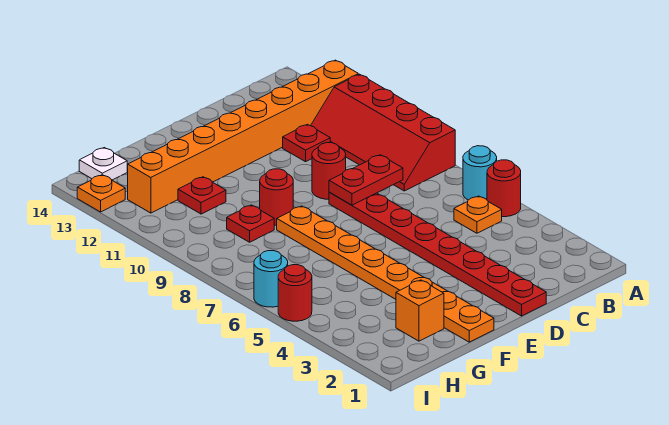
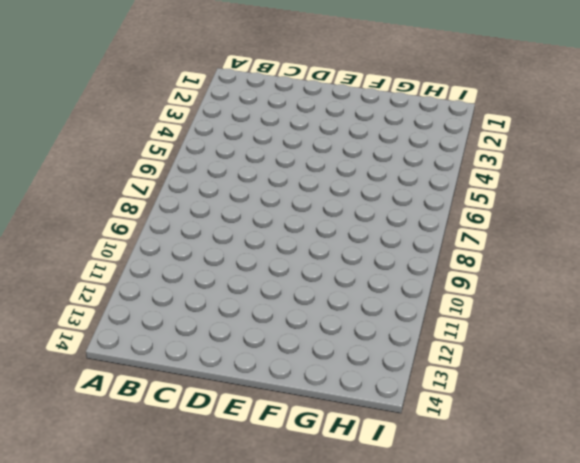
none -> red round brick A5 level 1
none -> cyan round brick A6 level 1
none -> red slope A8:B11 level 1 top A

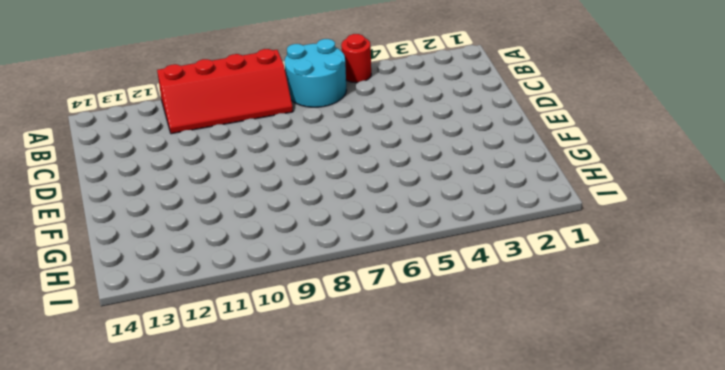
cyan round brick A6:B7 level 1 -> cyan round brick A6 level 1
none -> orange brick A12:H12 level 1
none -> orange plate B5 level 1
none -> red plate C11 level 1

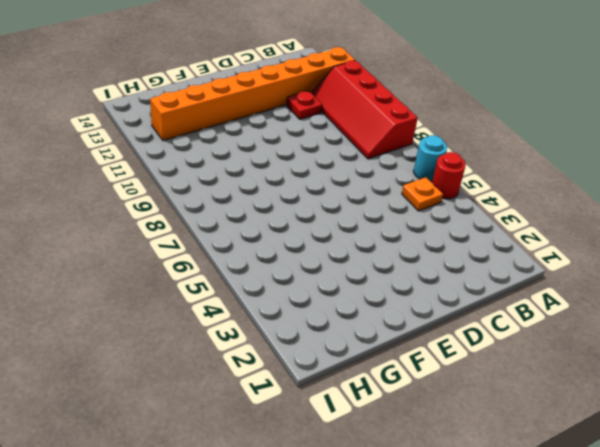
none -> red plate D1:D8 level 1
none -> red round brick D9 level 1
none -> orange plate F1:F8 level 1

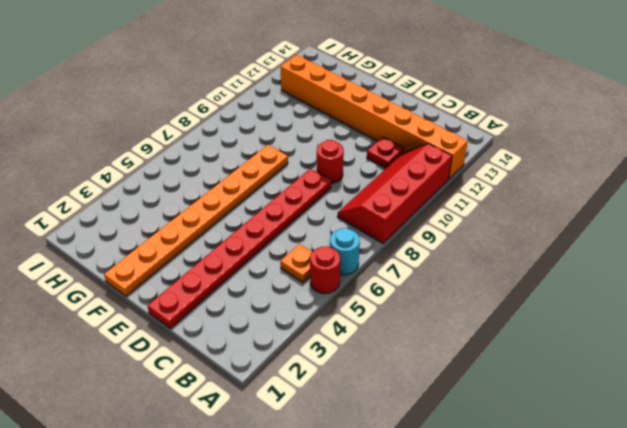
none -> red round brick F9 level 1
none -> orange brick G2 level 1
none -> red plate G9 level 1

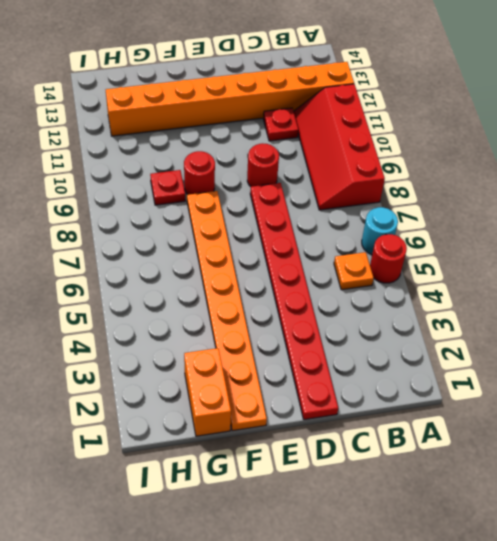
orange brick G1:G2 level 1 -> orange brick G2 level 1
none -> red plate G11 level 1
none -> white plate H14 level 1
none -> red round brick I5 level 1

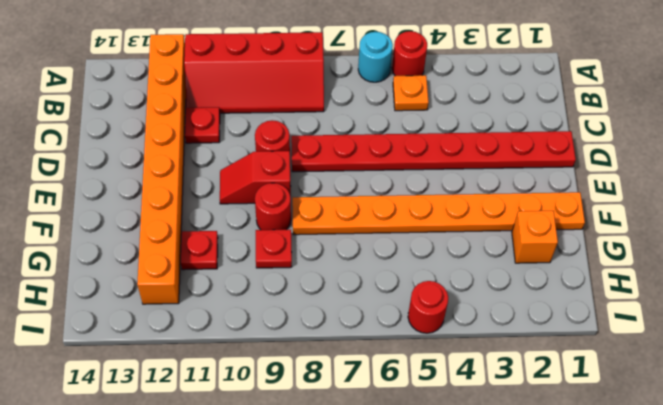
red slope E9:E10 level 1 top 9 -> none
none -> white plate H14 level 1
none -> cyan round brick I6 level 1
none -> orange plate I13 level 1

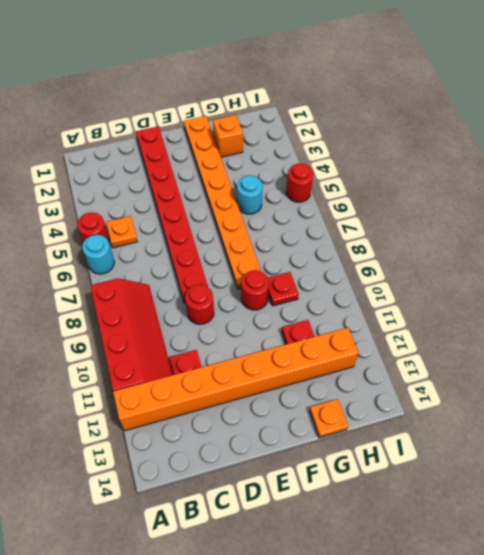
cyan round brick G5 level 1 -> cyan round brick I6 level 1
orange plate G14 level 1 -> orange plate I13 level 1
none -> white plate H14 level 1
none -> red plate C8:D8 level 2

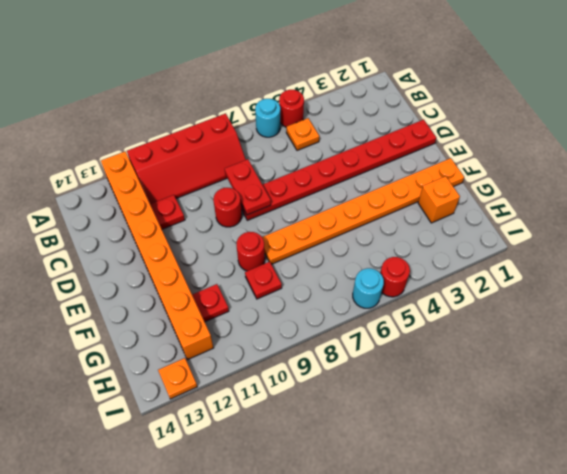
none -> white plate H14 level 1

